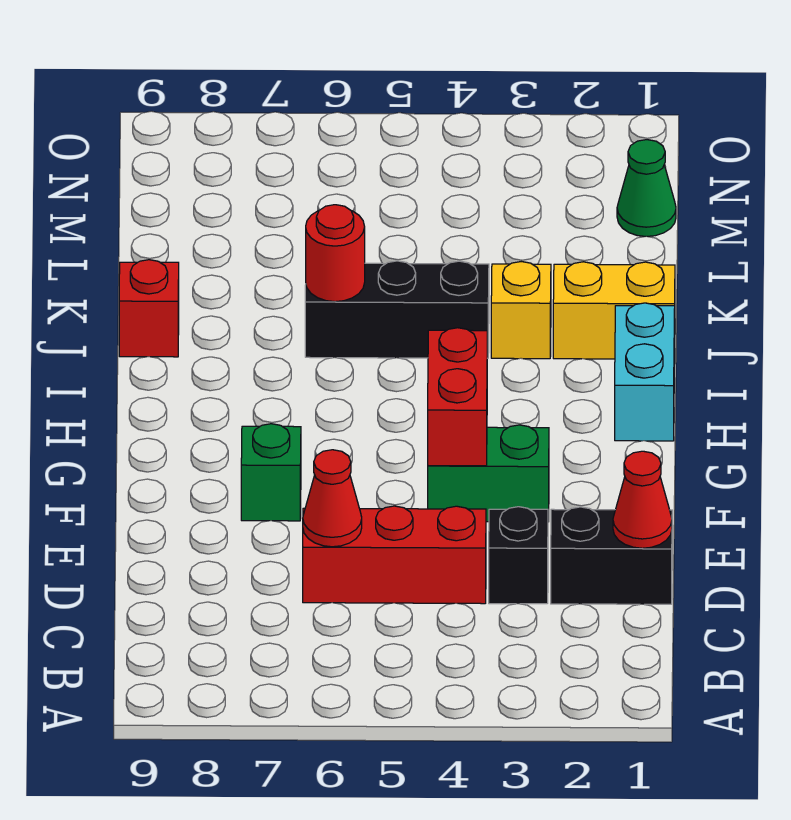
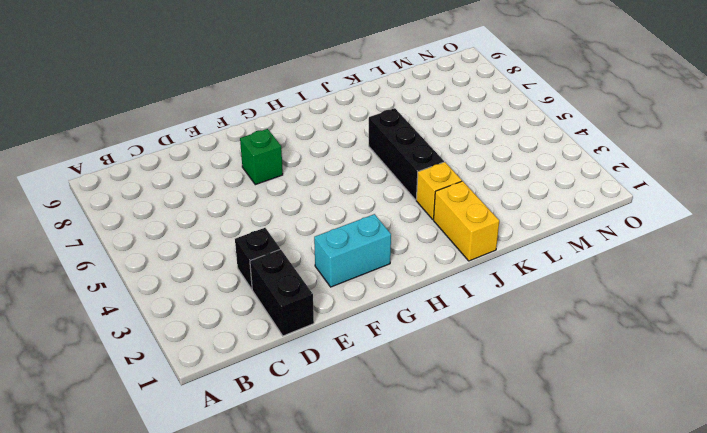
cyan brick F2:G2 level 1 -> cyan brick H1:I1 level 1
none -> red brick D4:D6 level 1
none -> green brick F3:F4 level 1
none -> red brick J9 level 1

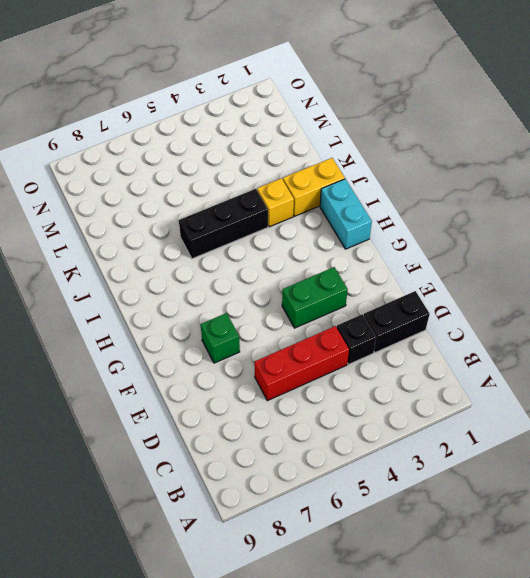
none -> red brick J9 level 1
none -> green cone M1 level 1
none -> red cone D1 level 2

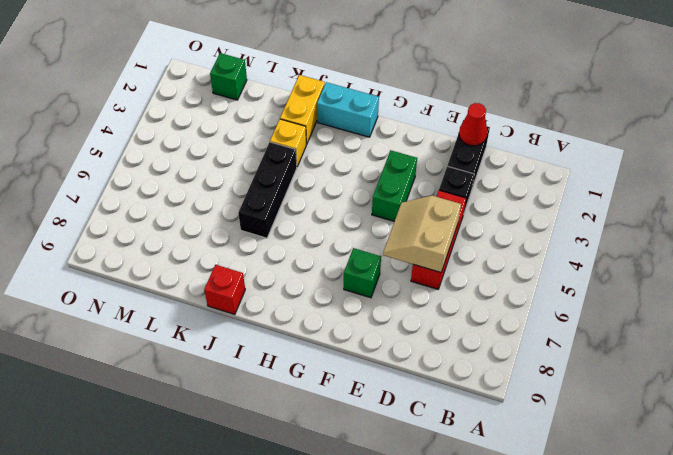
tan slope D5:E6 level 2 top D -> red cone D6 level 2
green brick M1 level 1 -> green cone M1 level 1
none -> red brick F4:G4 level 2
none -> red round brick J6 level 2

